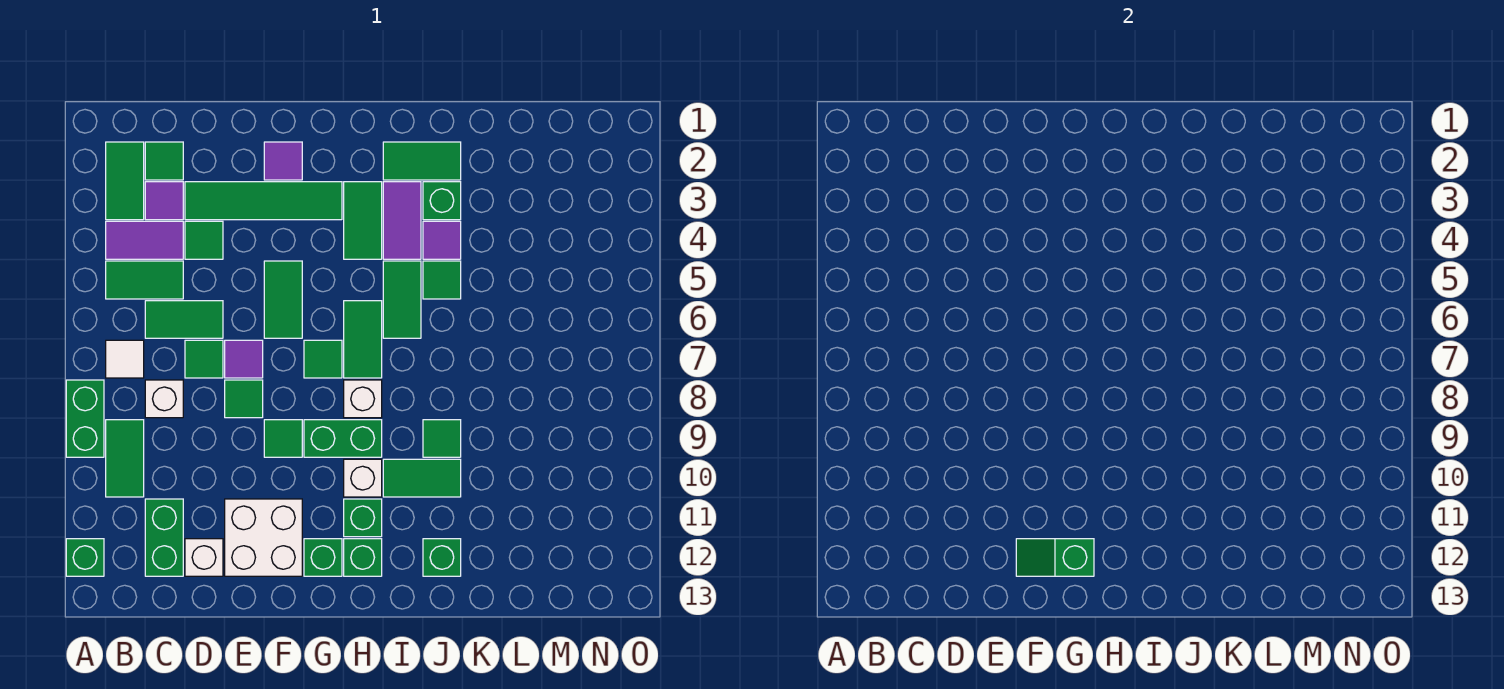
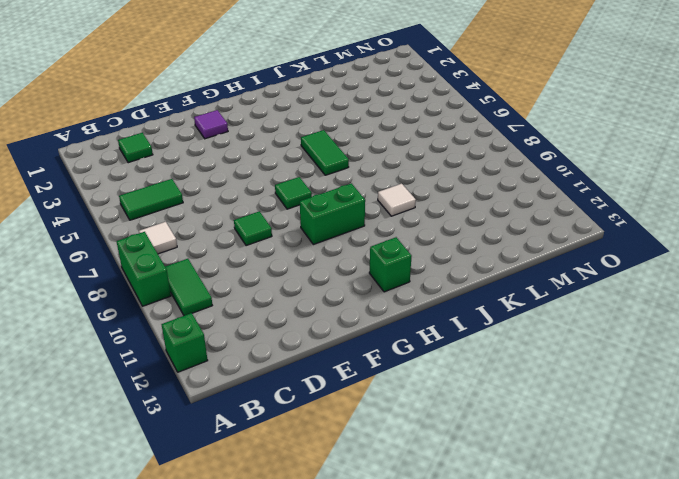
white tile J9 level 1 -> green tile J9 level 1
none -> green tile B2:B3 level 1
none -> purple tile B4:C4 level 1
none -> purple tile C3 level 1
none -> green tile C6:D6 level 1

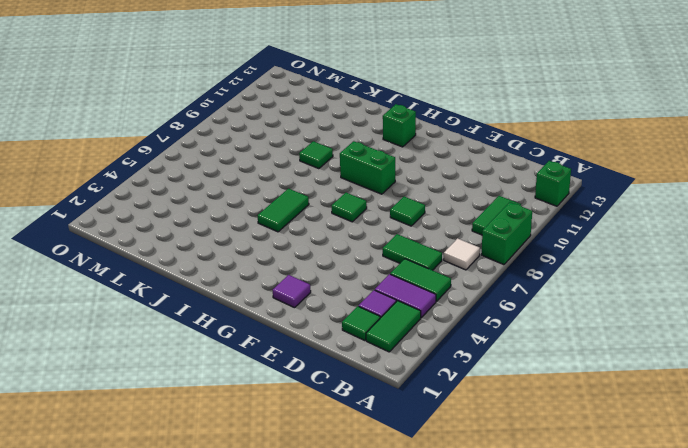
none -> white brick C8 level 1
none -> green brick C11:C12 level 1
none -> green tile D3:G3 level 1
none -> green tile D4 level 1

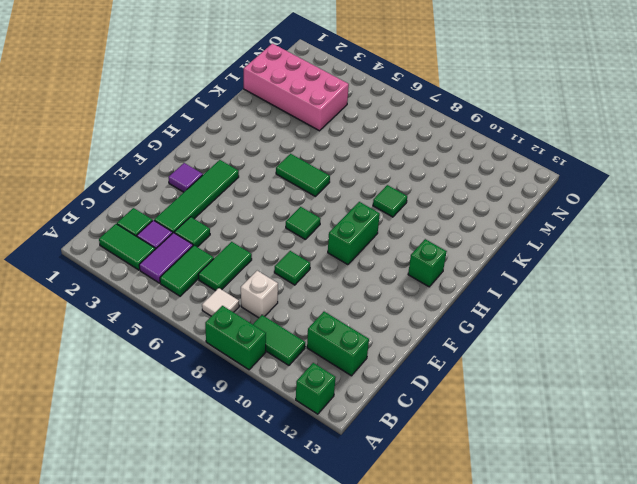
pink brick L1:M4 level 1 -> none
none -> green tile D7 level 1
none -> white brick D12 level 1
none -> purple tile E7 level 1
none -> white brick E11:F12 level 1

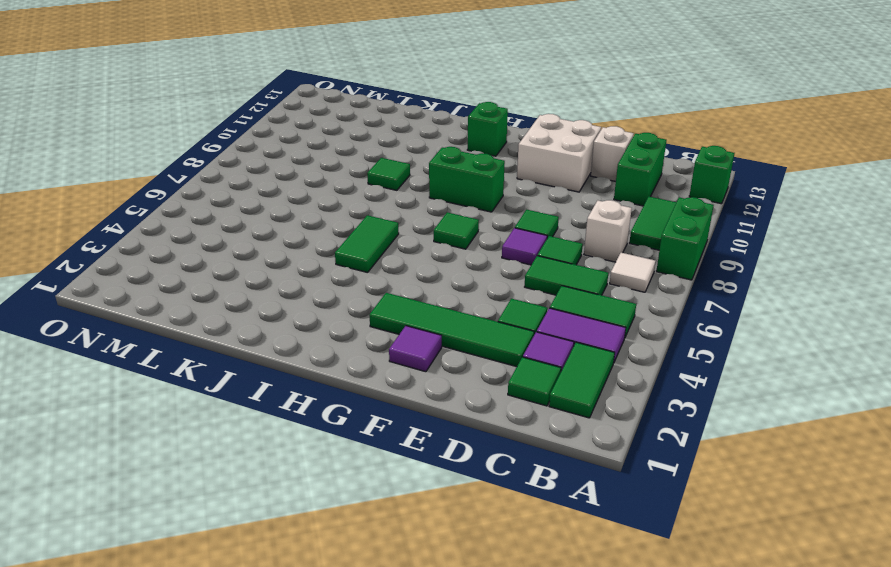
none -> green tile F5:F6 level 1
none -> green tile F9 level 1
none -> green brick G12 level 1
none -> green tile H3:H4 level 1

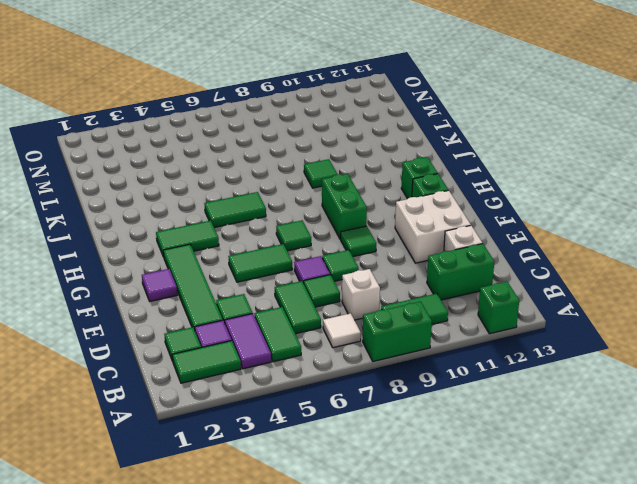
none -> green tile H6:H7 level 1
none -> white brick H8 level 1
none -> white brick H10 level 1
none -> green brick H11 level 1

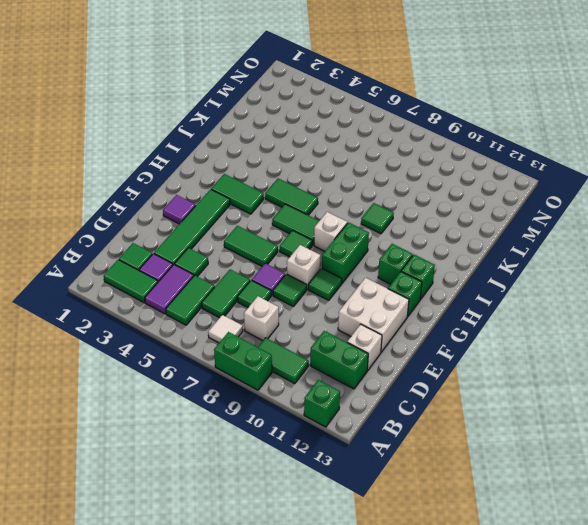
white brick F8 level 1 -> white brick H10 level 1
none -> green tile I2:J2 level 1
none -> purple tile I3:I4 level 1
none -> green tile I10:J10 level 1
none -> green brick J3 level 1

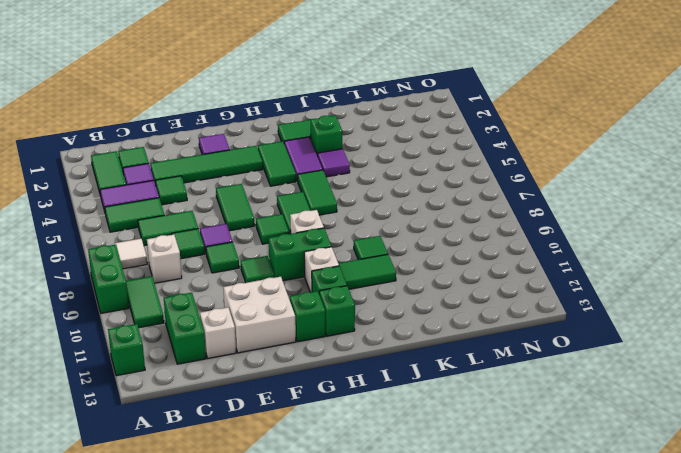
none -> green tile J5 level 1
none -> green brick J12 level 1
none -> green slope F12:G12 level 2 top G

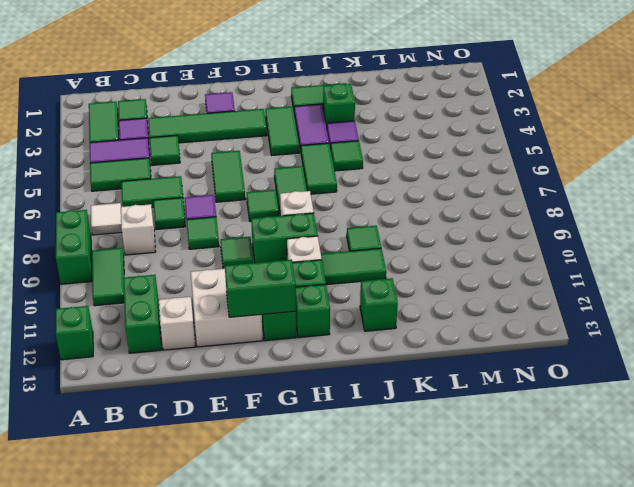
green brick F12:G12 level 2 -> green slope F12:G12 level 2 top G

